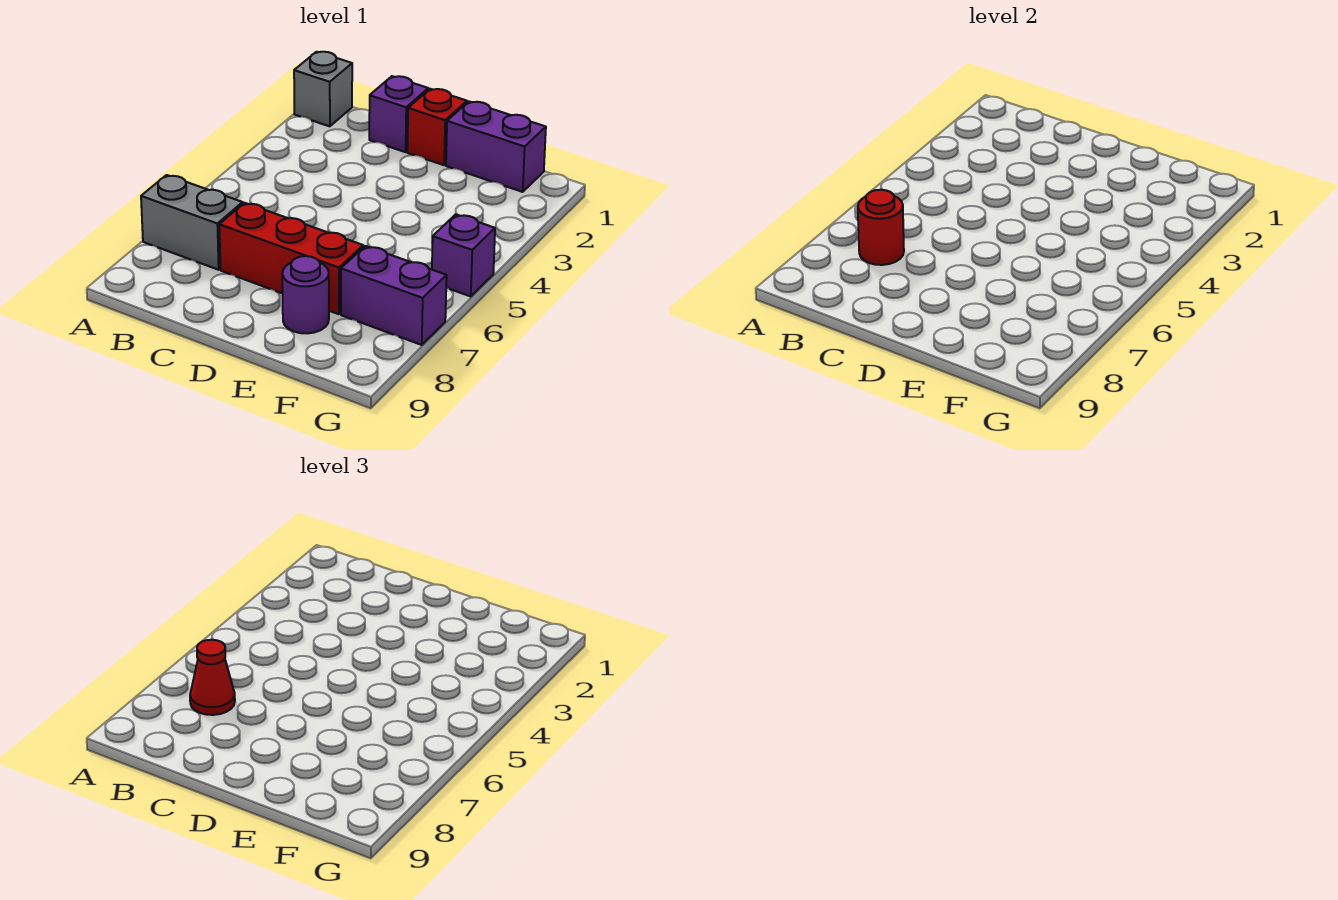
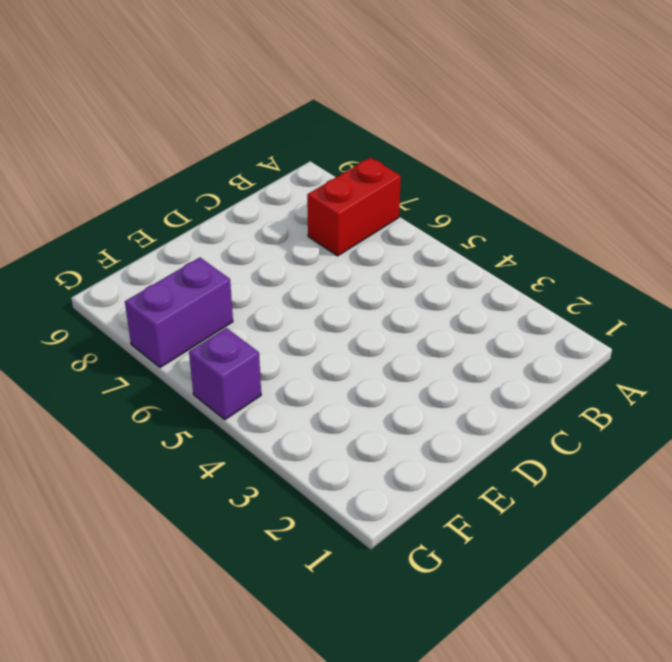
red brick A7:B7 level 1 -> grey brick A7:B7 level 1
none -> grey brick A1 level 1
none -> purple brick C1 level 1

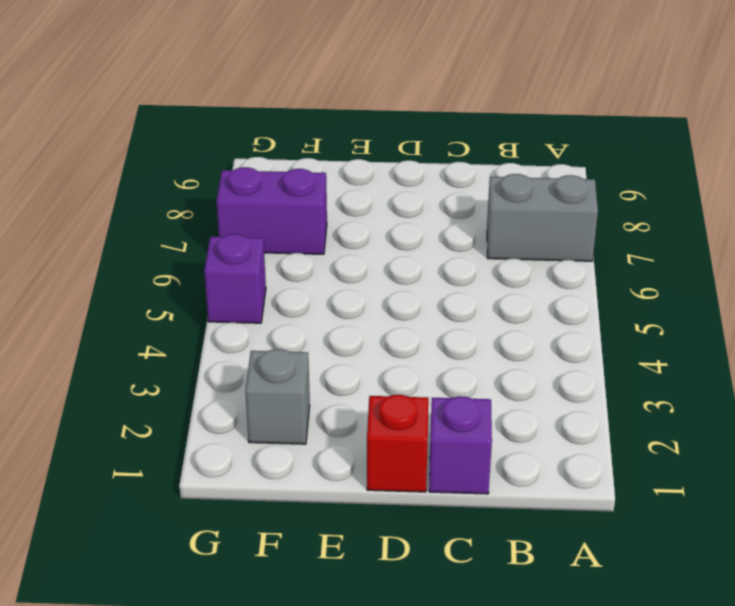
grey brick F2 level 1 -> grey brick A1 level 1
none -> red brick C7:E7 level 1
none -> purple brick E1:F1 level 1

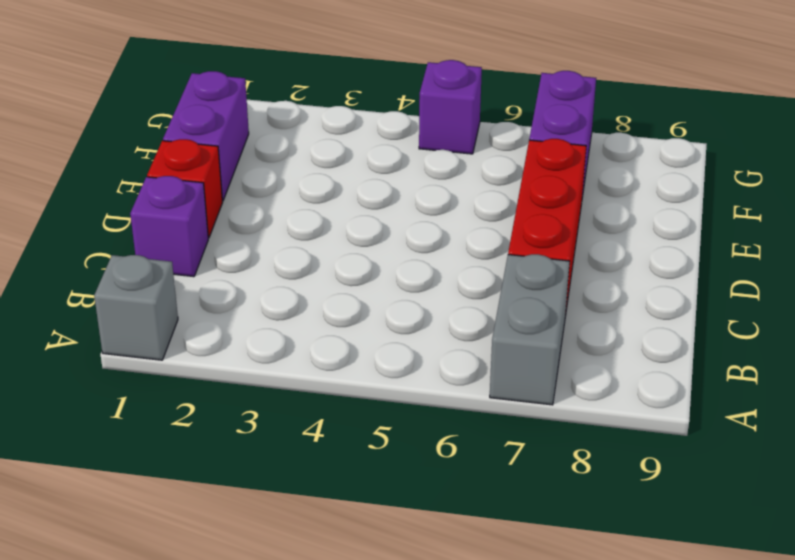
none -> purple round brick E8 level 1
none -> red round brick B7 level 2

